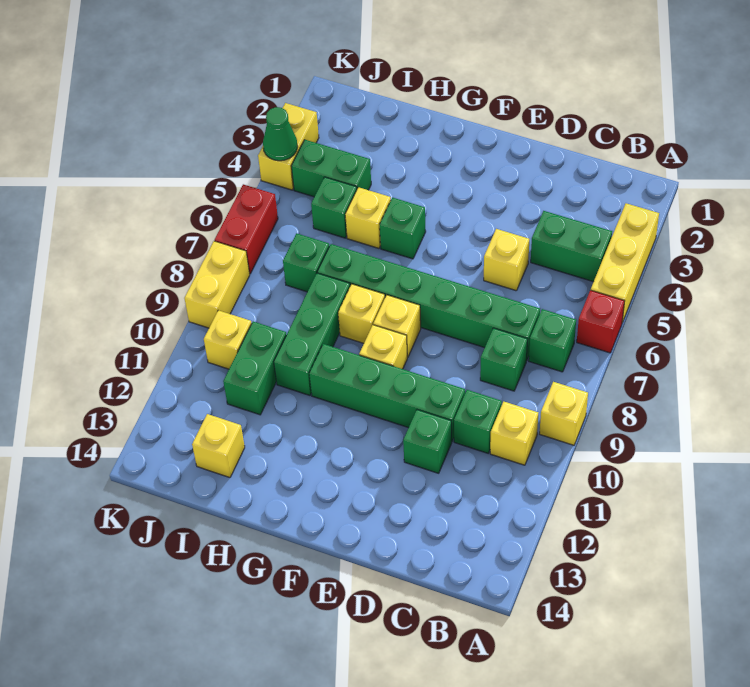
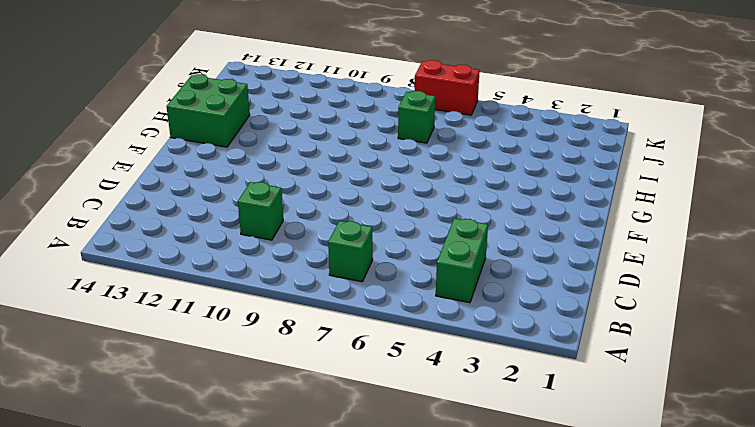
green brick G13:H14 level 1 -> none
none -> yellow brick A3:A5 level 1
none -> red brick A6 level 1
none -> yellow brick A9 level 1

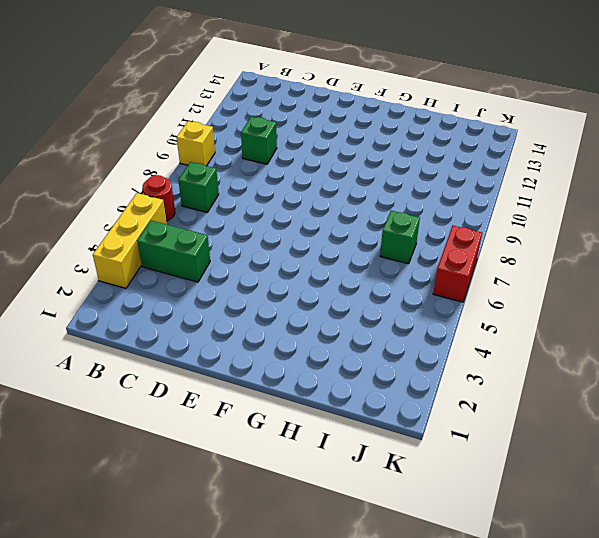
red round brick A6 level 1 -> red brick A6 level 1
none -> yellow brick B10 level 1
none -> green brick C7:H7 level 1
none -> green brick C8 level 1

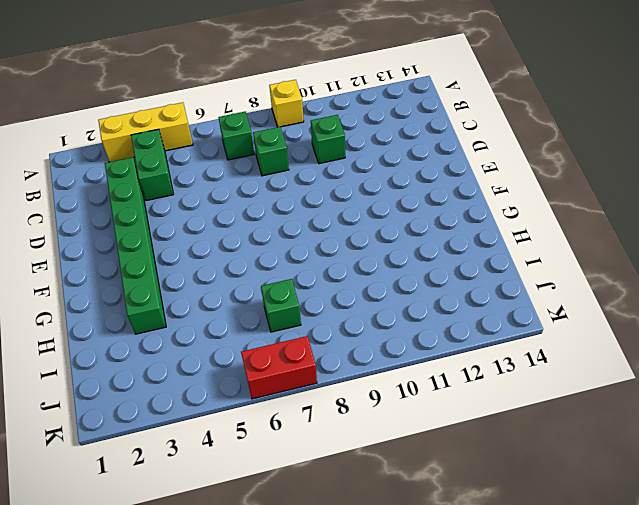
green brick C3:H3 level 1 -> green brick C7:H7 level 1
none -> red brick A6 level 1
none -> yellow brick B10 level 1
none -> yellow brick D5 level 1

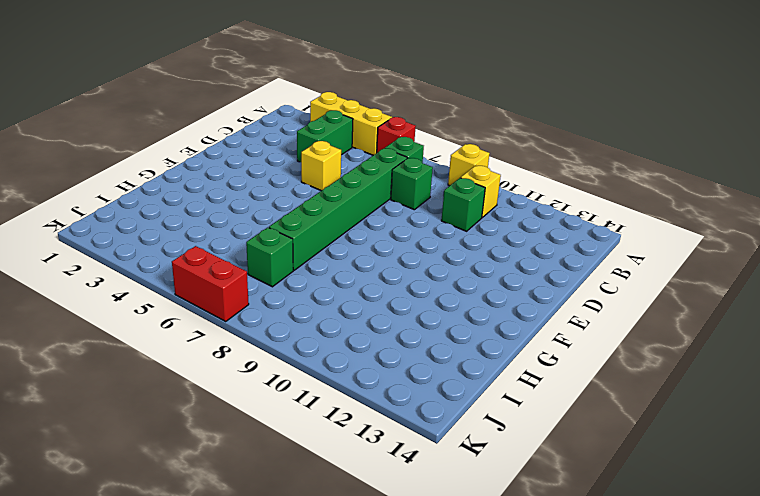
none -> green brick D10:G10 level 1
none -> green brick D11 level 1
none -> yellow brick F8 level 1

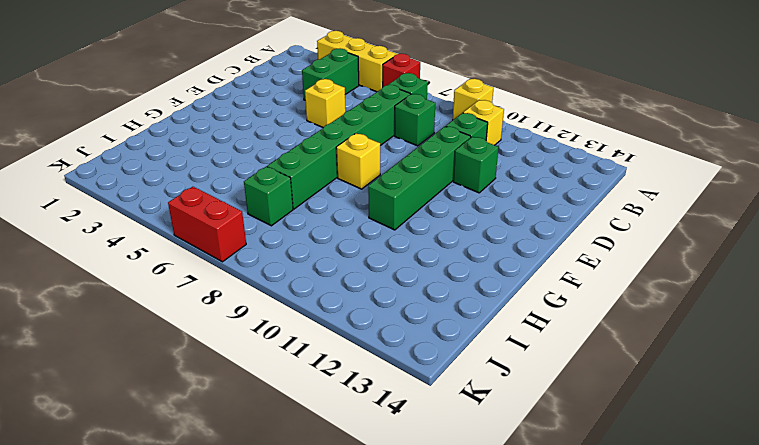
none -> yellow brick F9 level 1
none -> green brick G5 level 1
none -> yellow brick G8 level 1

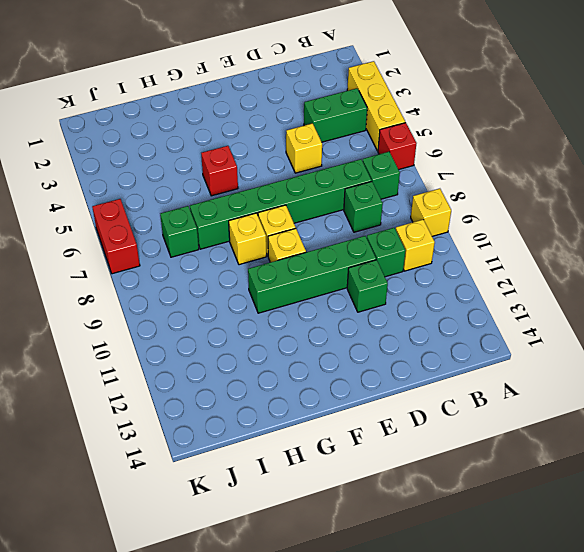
red brick G5 level 1 -> green brick G5 level 1
none -> yellow brick H5 level 1
none -> green brick H8:H10 level 1
none -> green brick I4:J4 level 1

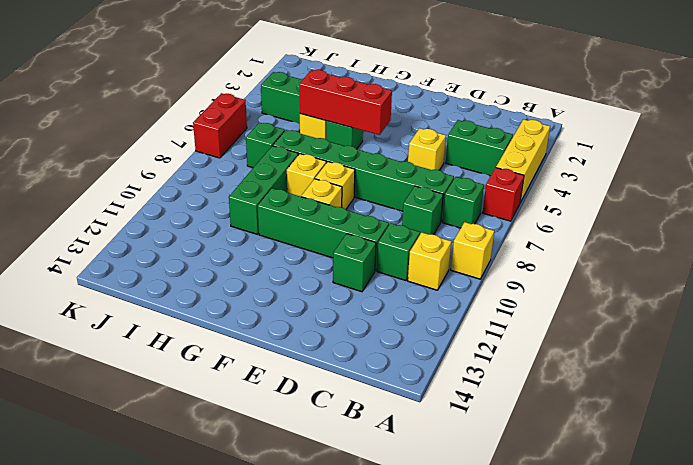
red brick F5:H5 level 2 -> none
none -> green brick I5 level 1
none -> green brick I10:I11 level 1
none -> yellow brick I13 level 1

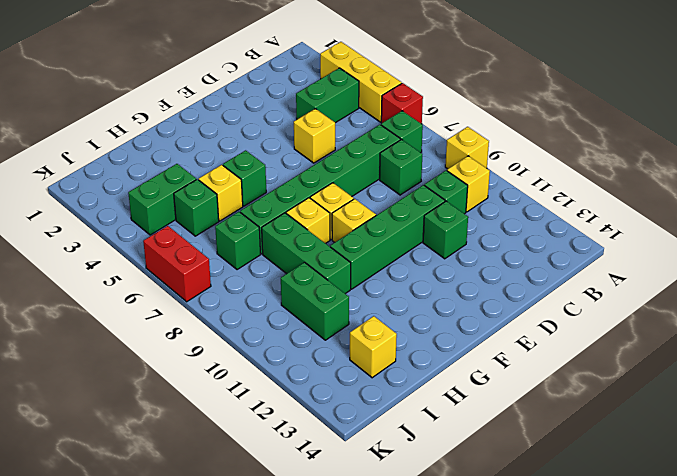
none -> yellow brick J10 level 1
none -> yellow brick K3:K4 level 1
none -> yellow brick K8:K9 level 1

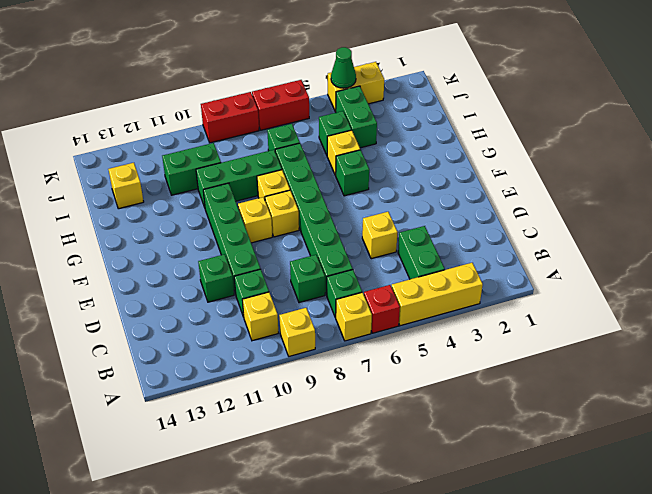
yellow brick A7 level 1 -> yellow brick J10 level 1
red brick K8:K9 level 1 -> yellow brick K8:K9 level 1

